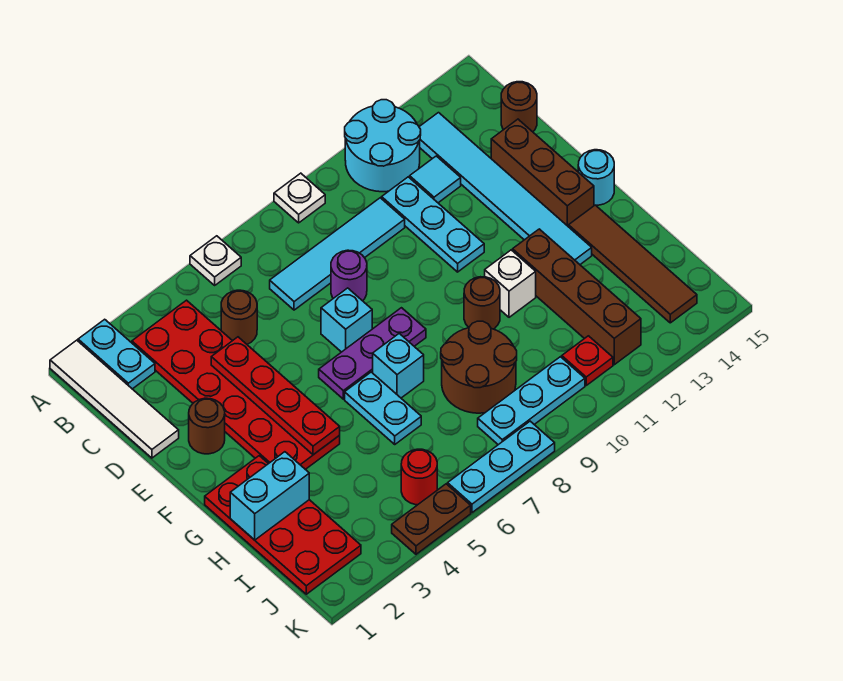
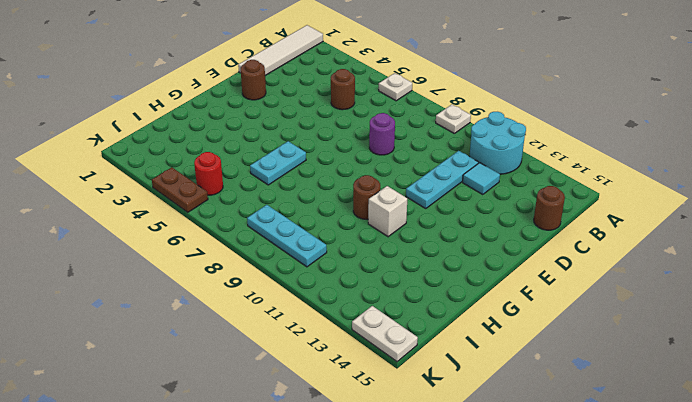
white plate K14:K15 level 1 -> none
none -> cyan plate A2:B2 level 1
none -> red plate B3:G4 level 1
none -> cyan tile B13:G13 level 1
none -> cyan tile C7:C10 level 1

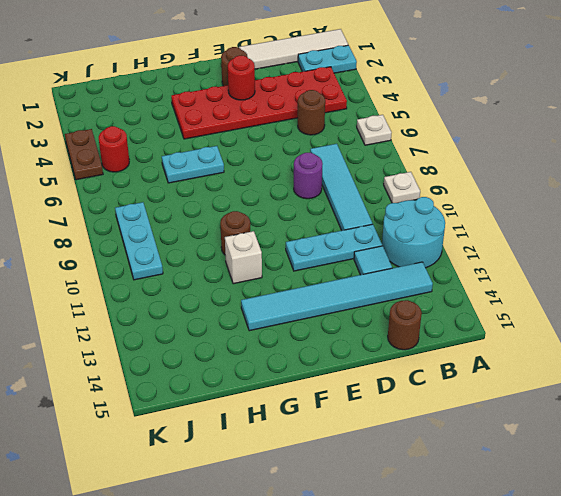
red round brick E3 level 2 -> none
none -> brown brick D14:F14 level 1
none -> cyan brick E7 level 1
none -> purple plate F6:F8 level 1
none -> cyan round brick F15 level 1

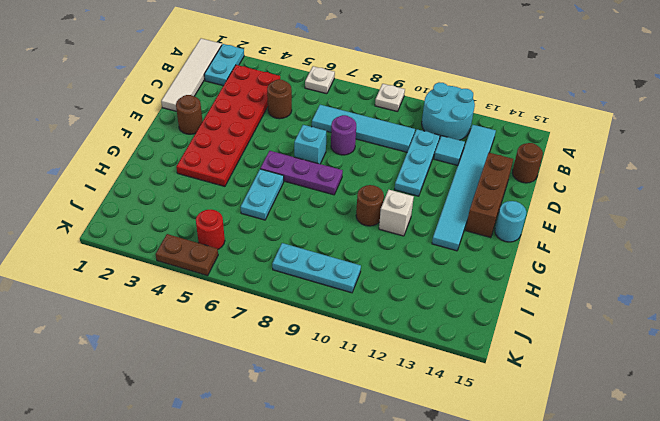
none -> red plate G1:J2 level 1
none -> cyan brick G7 level 1
none -> brown brick G12:J12 level 1
none -> brown tile G14:J14 level 1

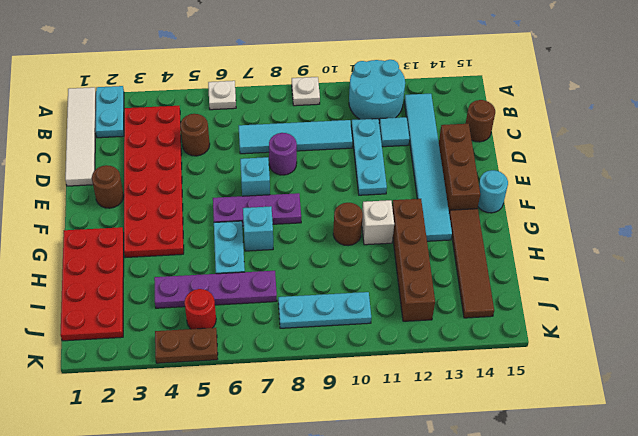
purple plate I4:I7 level 1 -> none
none -> brown round brick H8:I9 level 1
none -> red plate J11 level 1
none -> cyan plate K6:K8 level 1
none -> red plate D4:G4 level 2

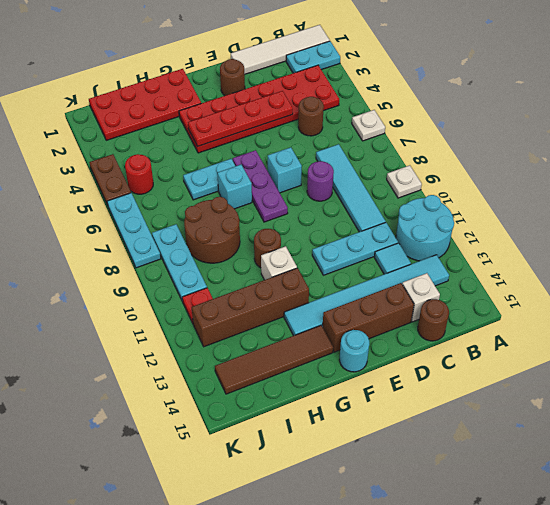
white brick C14 level 1 -> none
none -> cyan brick H1:H2 level 2

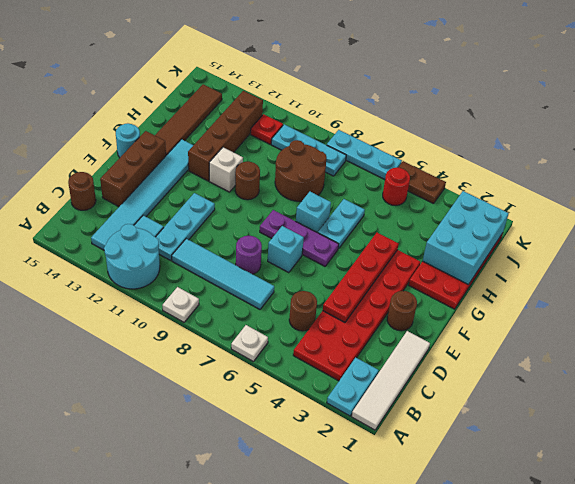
cyan brick H1:J2 level 2 -> cyan brick H1:H2 level 2

